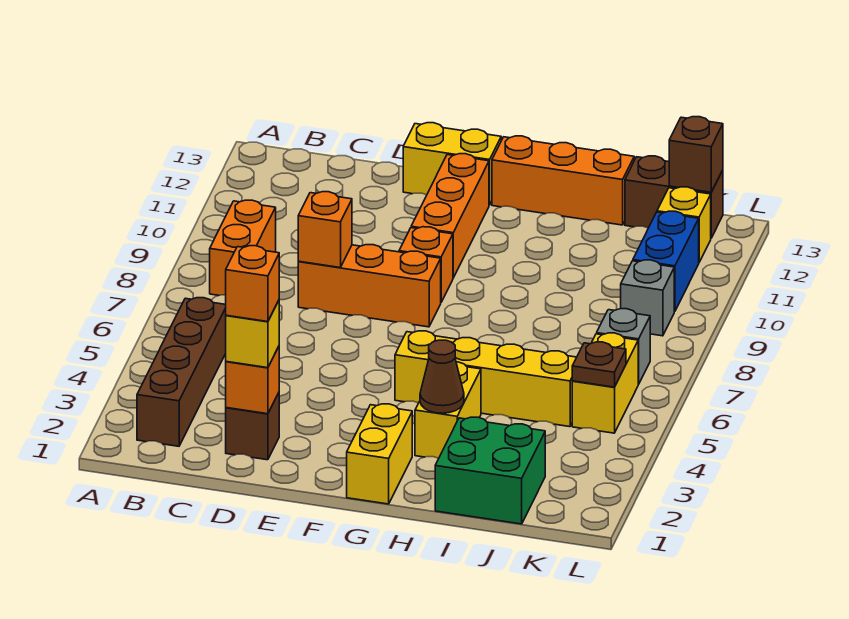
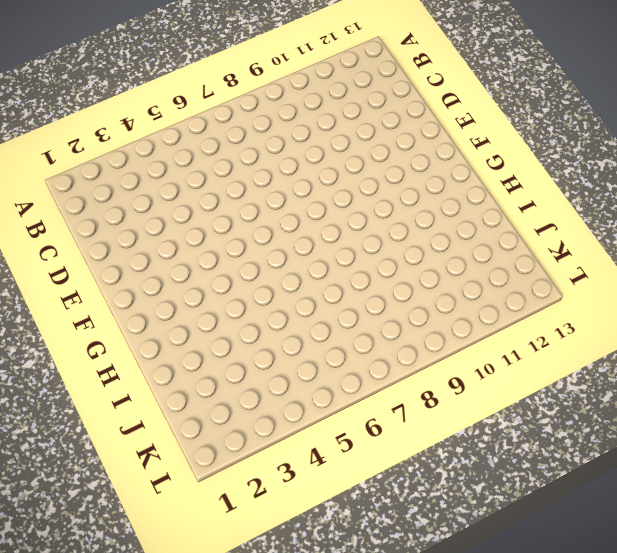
none -> brown brick B2:B5 level 1
none -> orange brick B8:B9 level 1
none -> brown brick D2 level 1

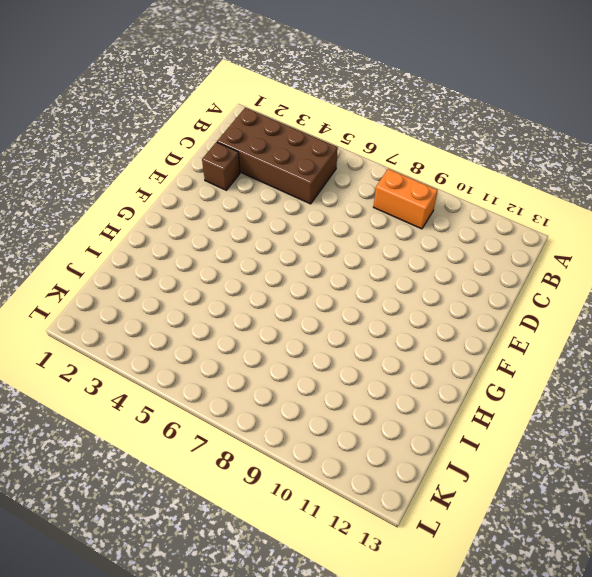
brown brick B2:C5 level 1 -> brown brick B2:B5 level 1
none -> orange brick D8:F8 level 1
none -> yellow brick E13:F13 level 1
none -> orange brick F9 level 1

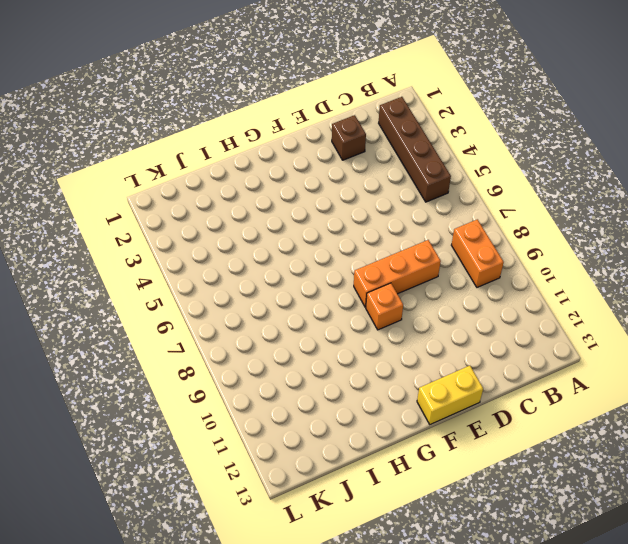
none -> orange brick F10:F12 level 1
none -> yellow brick G1:G2 level 1
none -> yellow brick G5:J5 level 1

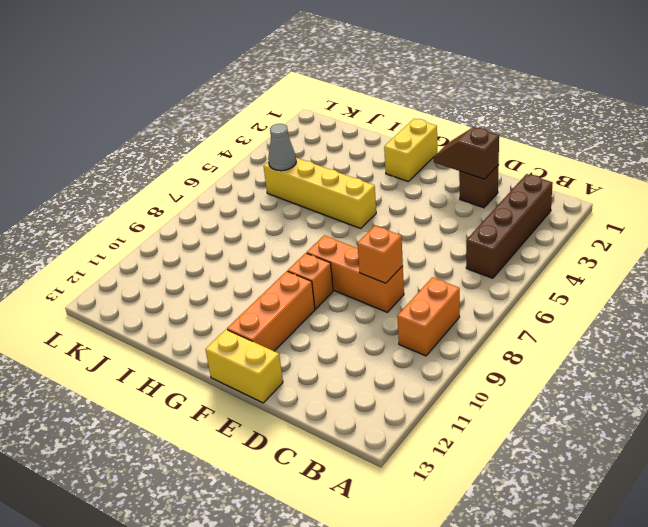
brown slope D2:E2 level 2 top D -> orange brick D2 level 2
grey cone J5 level 2 -> none
none -> orange brick G13:I13 level 1
none -> yellow brick H3:H4 level 1
none -> green brick I1:J2 level 1

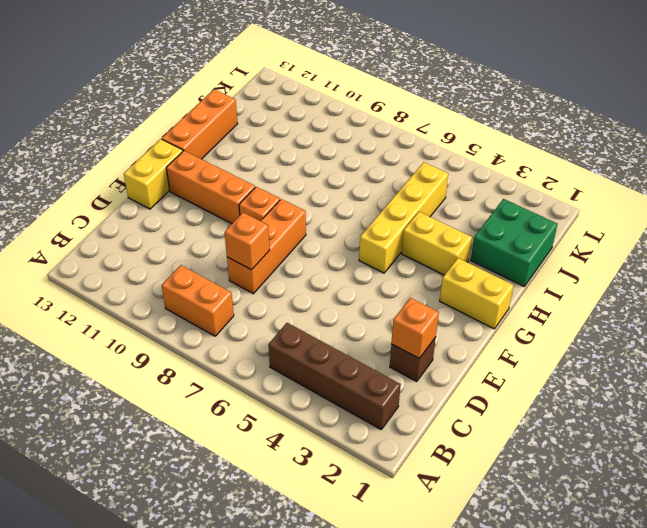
none -> brown brick J13:K13 level 1
none -> yellow brick K5:K6 level 1
none -> grey brick K7 level 1

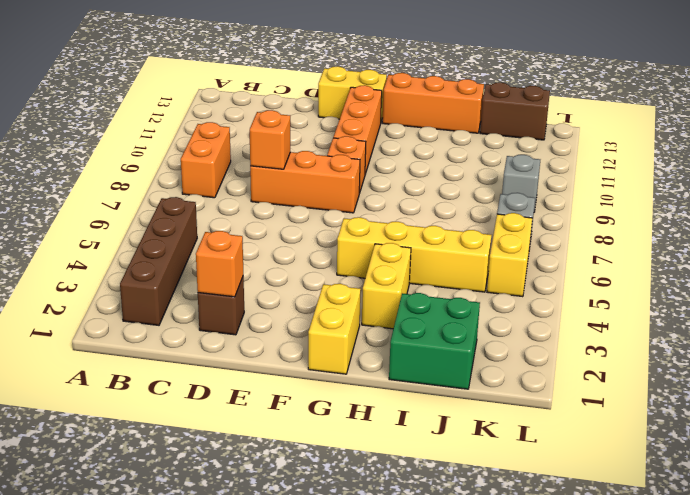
none -> blue brick K10:K11 level 1
none -> yellow brick K12 level 1
none -> brown cone H3 level 2

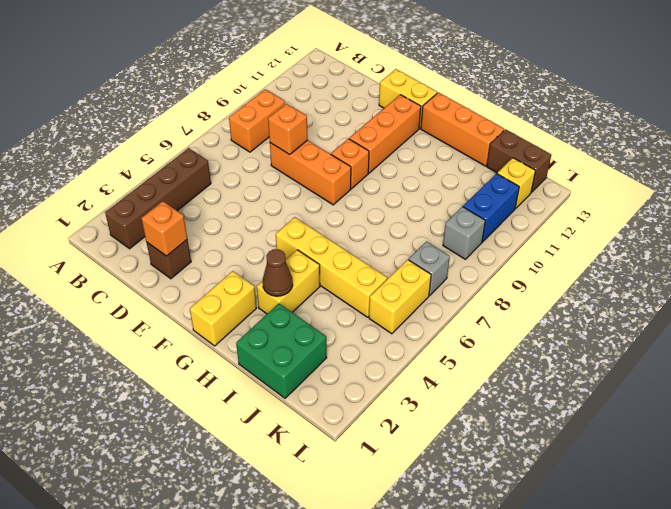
none -> brown plate K5 level 2
none -> brown brick K13 level 2
none -> yellow brick D2 level 3

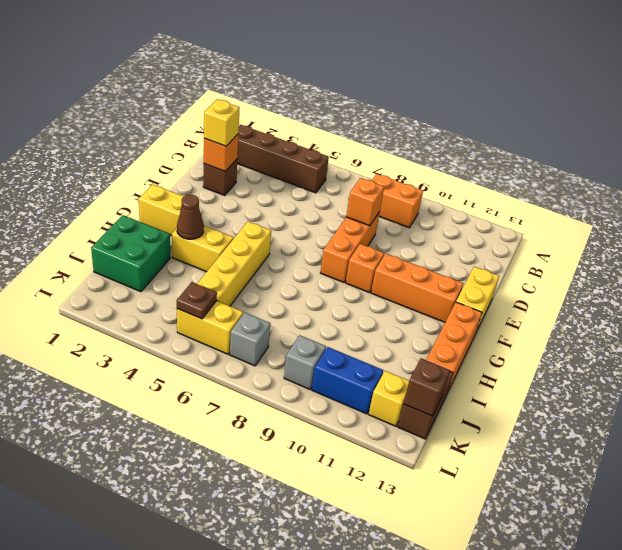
none -> orange brick D2 level 4

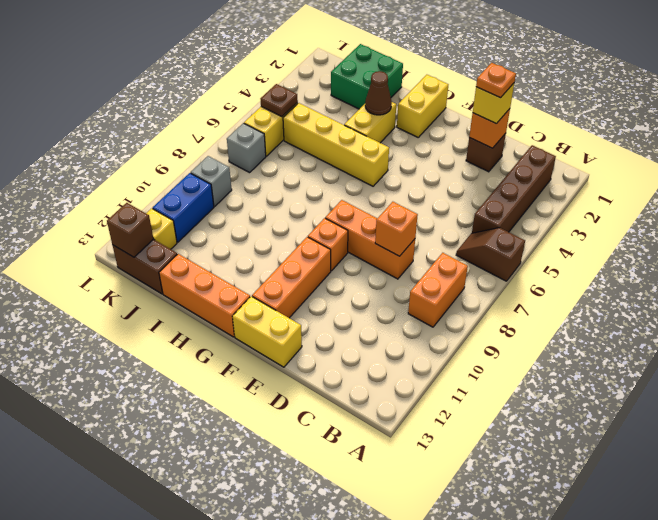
brown slope A6:B6 level 1 top A -> none
orange plate D2 level 4 -> orange brick D2 level 4

